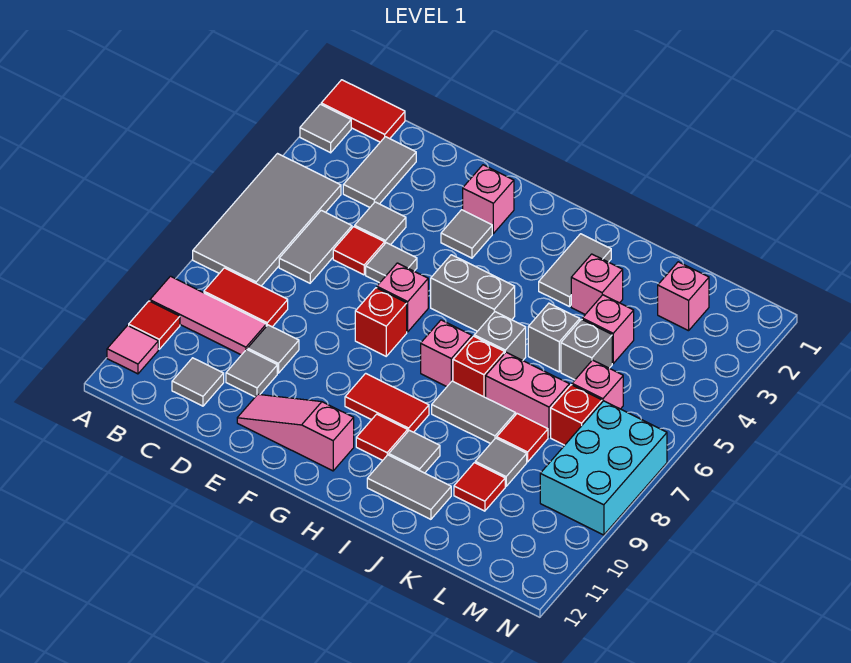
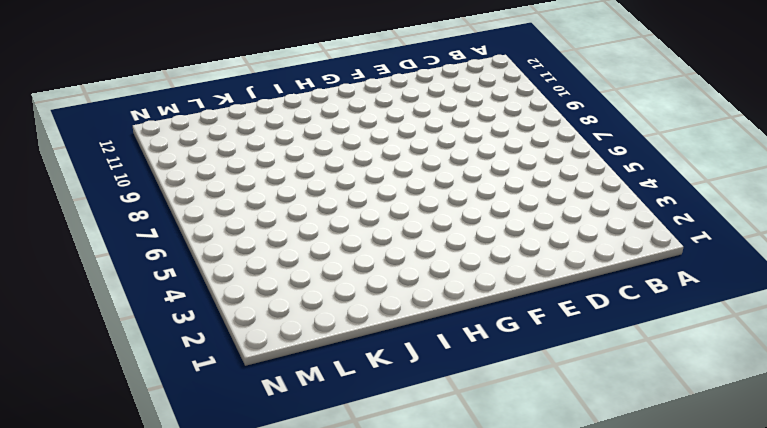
none -> red tile A1:B1 level 1
none -> grey tile A2 level 1
none -> grey tile A4:B7 level 1
none -> pink tile A9:C9 level 1

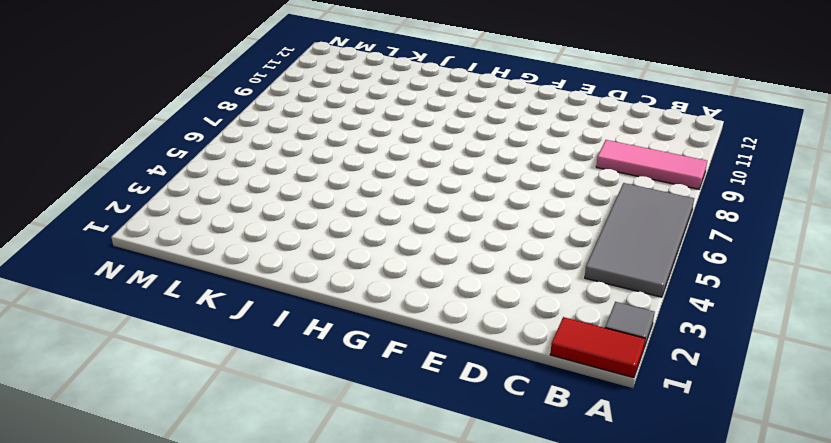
none -> red tile A10 level 1
none -> pink tile A11 level 1
none -> red tile B8:C8 level 1
none -> grey tile C2:C3 level 1

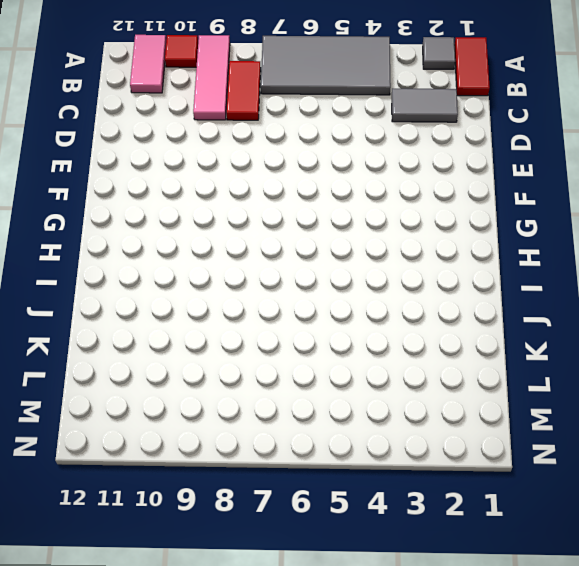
pink tile A11:B11 level 1 -> pink tile A11 level 1
none -> grey tile C5:C6 level 1
none -> grey tile C11 level 1
none -> grey tile D4 level 1
none -> red tile D5 level 1

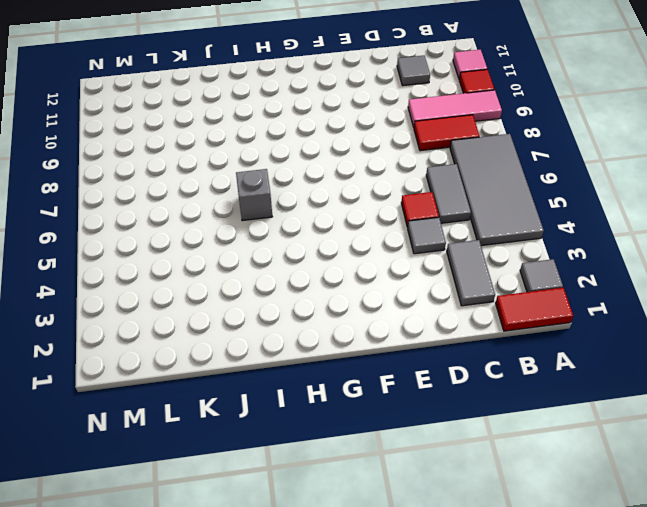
none -> grey tile D9 level 1
none -> grey tile D10 level 1
none -> grey tile E5 level 1
none -> pink slope E11:G11 level 1 top G

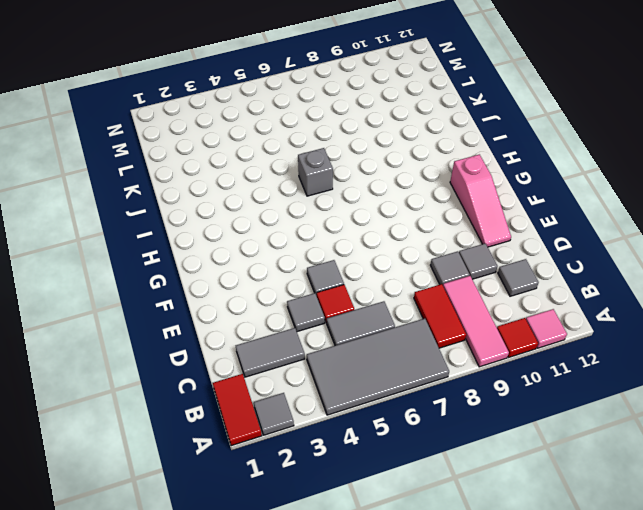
none -> pink brick F2 level 1
none -> grey tile F3 level 1
none -> pink brick F6 level 1
none -> red brick F7 level 1

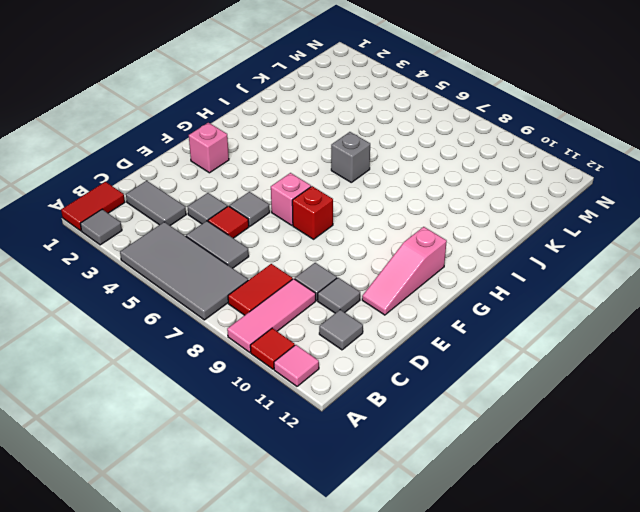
none -> grey tile F3 level 1
none -> grey brick G5:H5 level 1
none -> red tile G9:H9 level 1
none -> pink brick H7 level 1

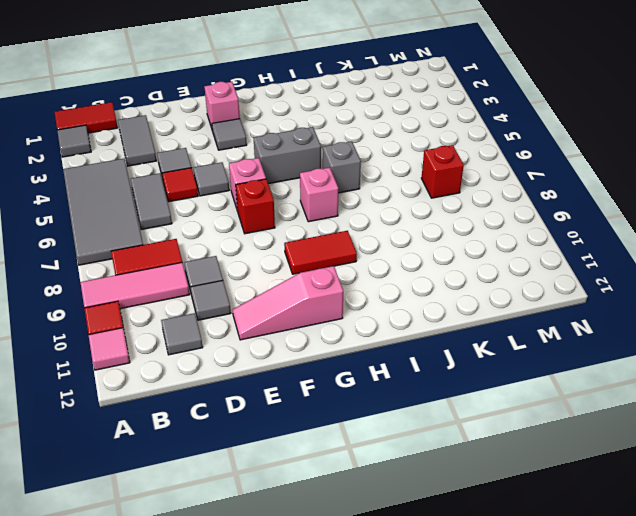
none -> red tile H10 level 1
none -> grey tile I2:I3 level 1
none -> red brick I7 level 1
none -> grey tile I8:J8 level 1

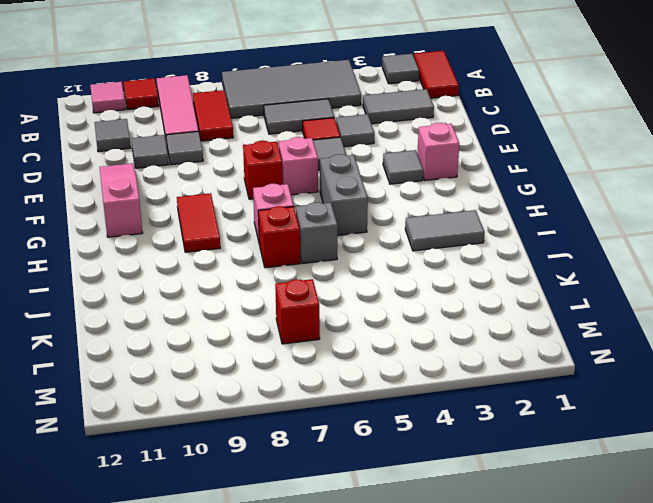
none -> red tile H10 level 1
none -> grey tile I8:J8 level 1
none -> grey tile I10 level 1
none -> grey tile I11:J11 level 1

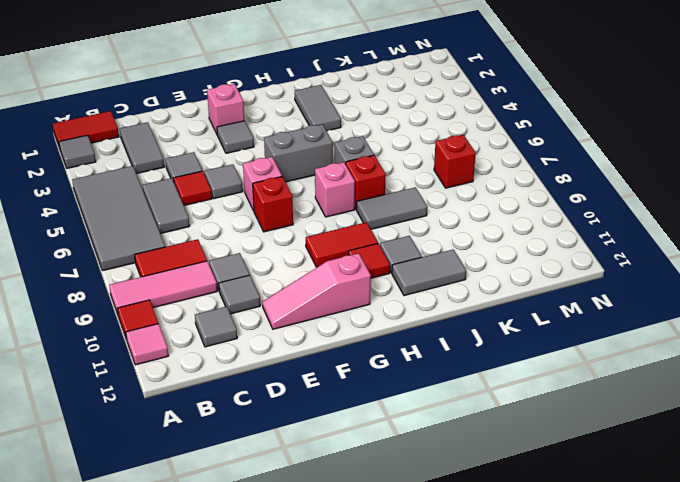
none -> pink brick J3 level 1
none -> grey brick J5 level 1
none -> pink brick J7:K7 level 1
none -> pink brick K4 level 1

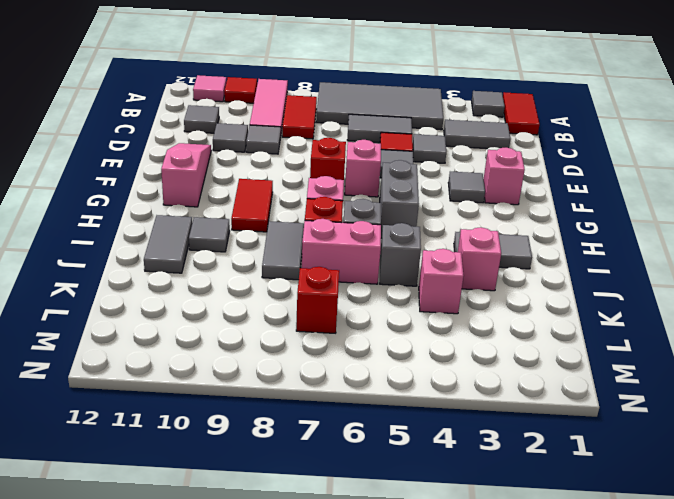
pink brick J6:J7 level 1 -> pink brick J7:K7 level 1
none -> red tile H10 level 1
none -> grey brick K5 level 1
none -> red tile K8 level 1
none -> grey tile K9 level 1

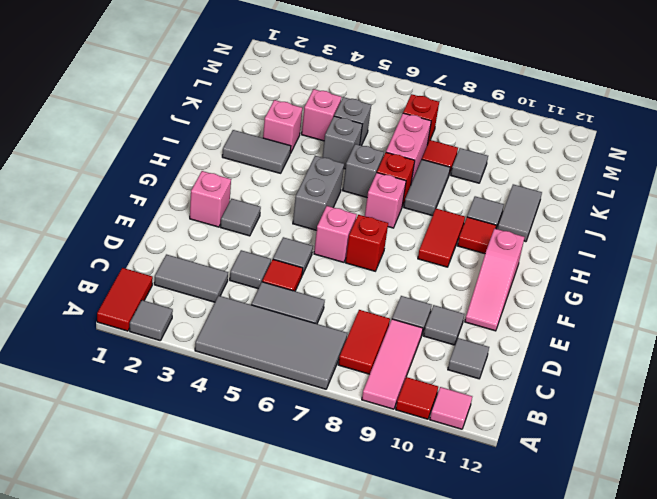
none -> red tile K10 level 1
none -> pink brick L2 level 1
none -> pink brick L6 level 1
none -> cyan brick M7:N9 level 1

